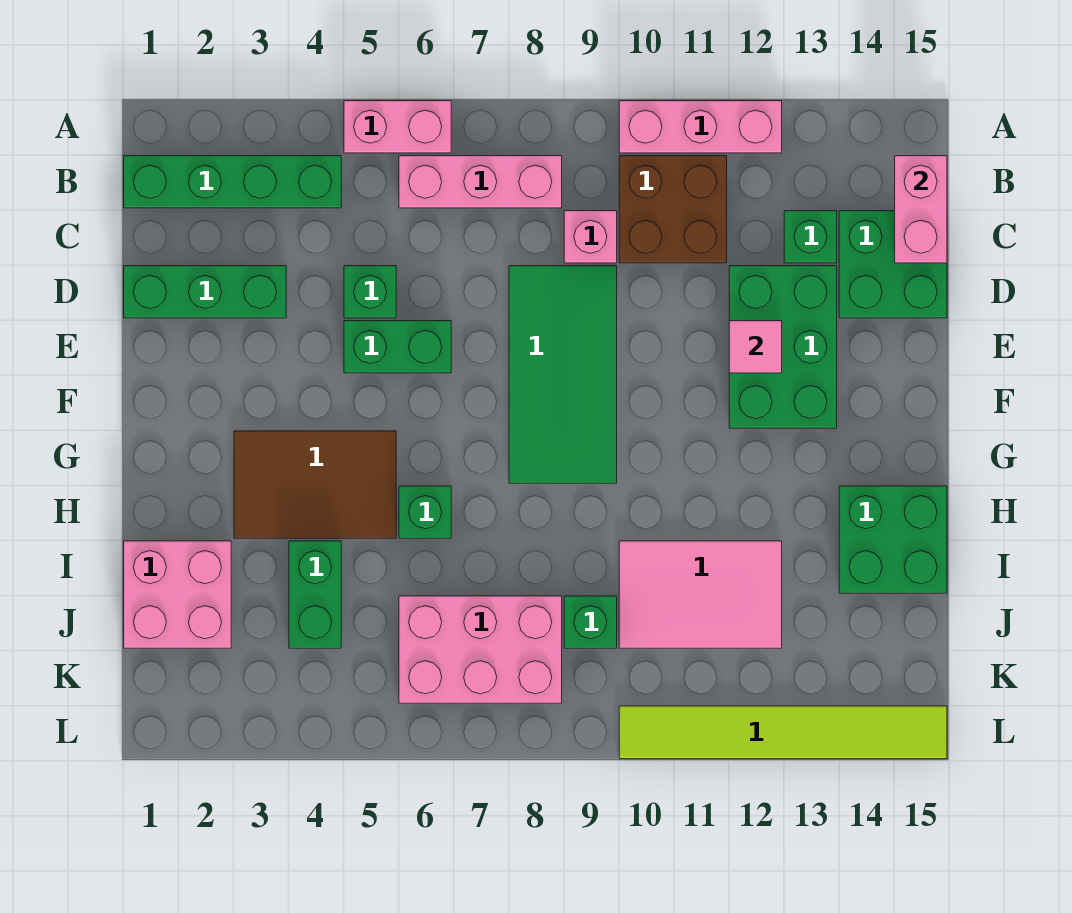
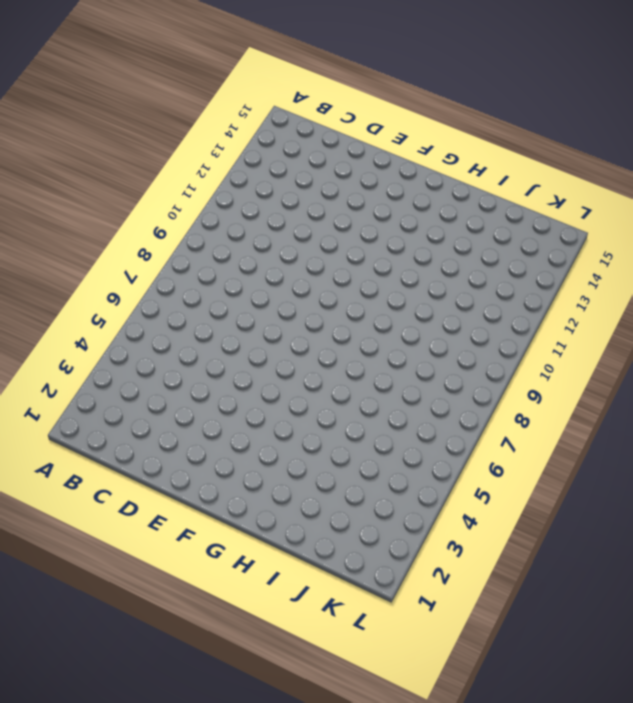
none -> pink brick A5:A6 level 1
none -> pink brick A10:A12 level 1
none -> green brick B1:B4 level 1

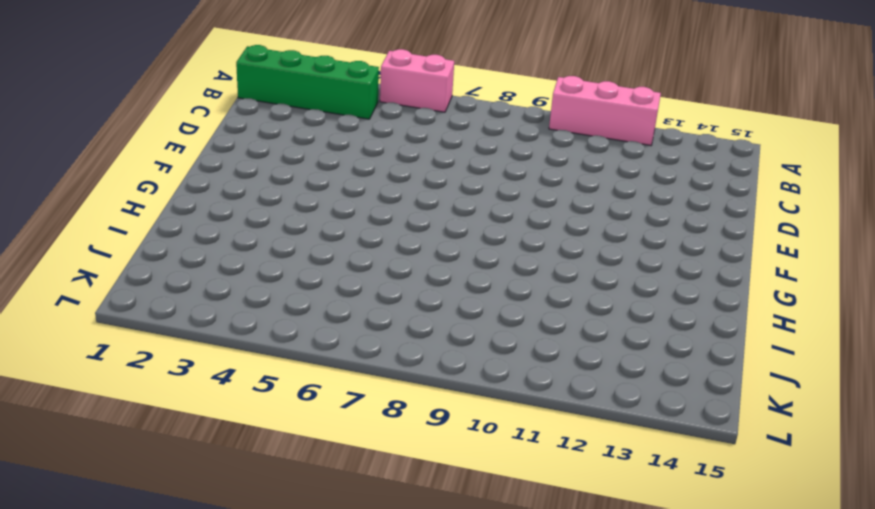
none -> pink brick B6:B8 level 1
none -> brown brick B10:C11 level 1
none -> pink brick C9 level 1

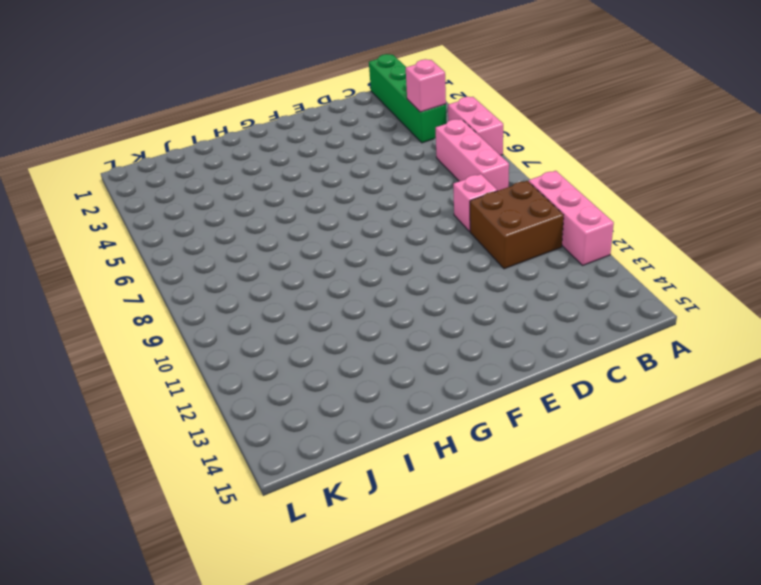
pink brick B4 level 2 -> none
none -> green brick C13 level 1
none -> green brick C14:D15 level 1
none -> green brick D1:D3 level 1

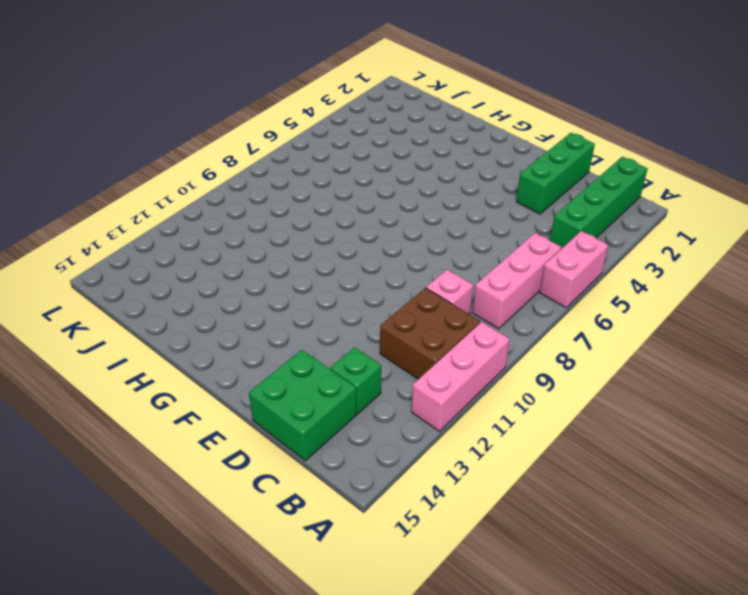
none -> green brick D5 level 1
none -> green tile D8:G9 level 1
none -> green brick D12:F13 level 1

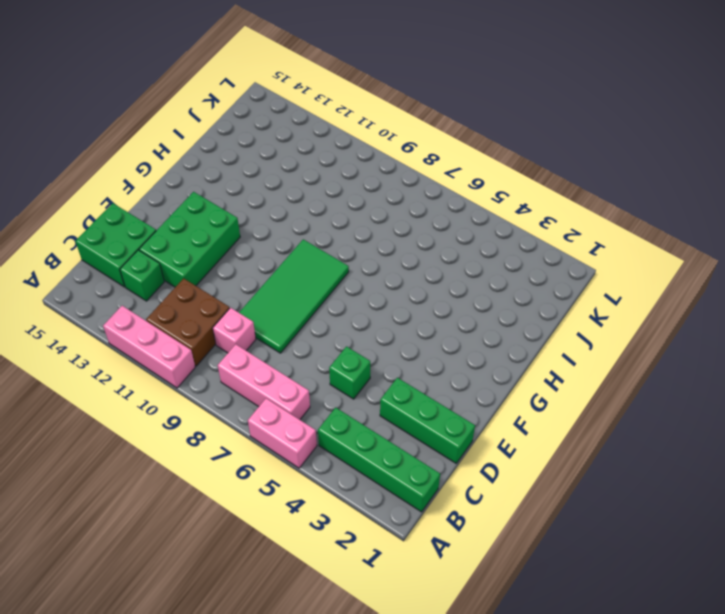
none -> green brick E5:E6 level 1
none -> brown tile G3:H5 level 1
none -> green brick H6 level 1

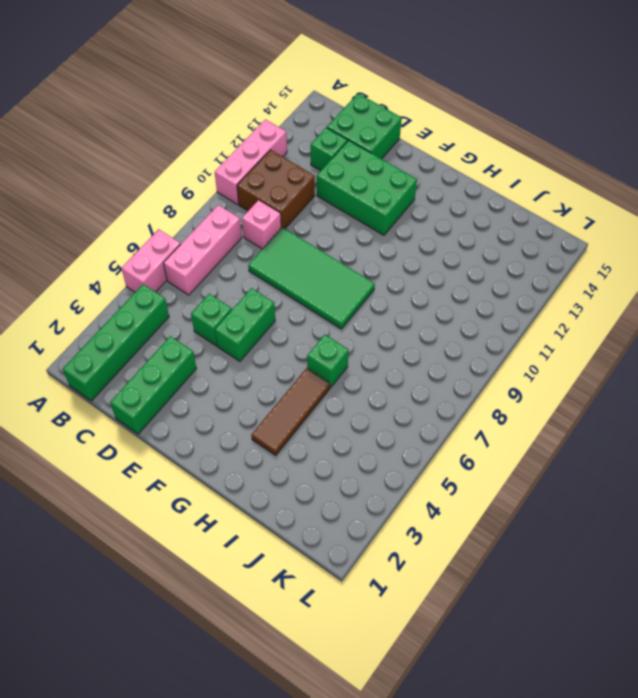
brown tile H3:H5 level 1 -> brown tile G3:H5 level 1
none -> green brick H14:I15 level 1
none -> pink brick I1:J2 level 1
none -> green brick I4:J4 level 1

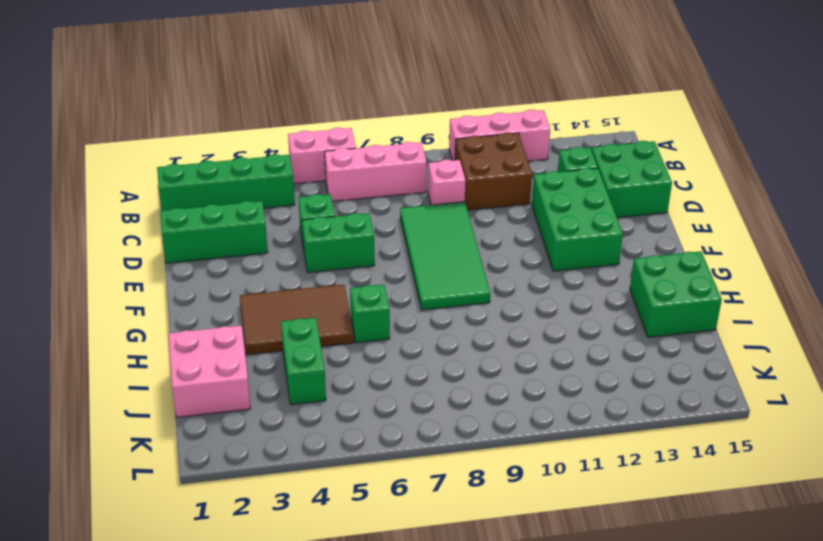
none -> pink tile I10:J12 level 1
none -> pink brick J6:K8 level 1
none -> green brick J9 level 1

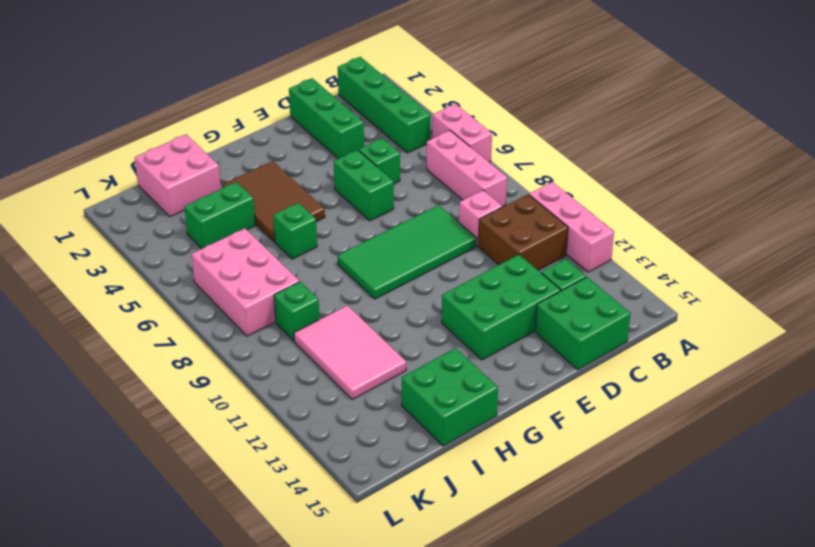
none -> lime tile L10:L15 level 1
none -> pink brick B15:C15 level 2
none -> pink tile E12 level 2

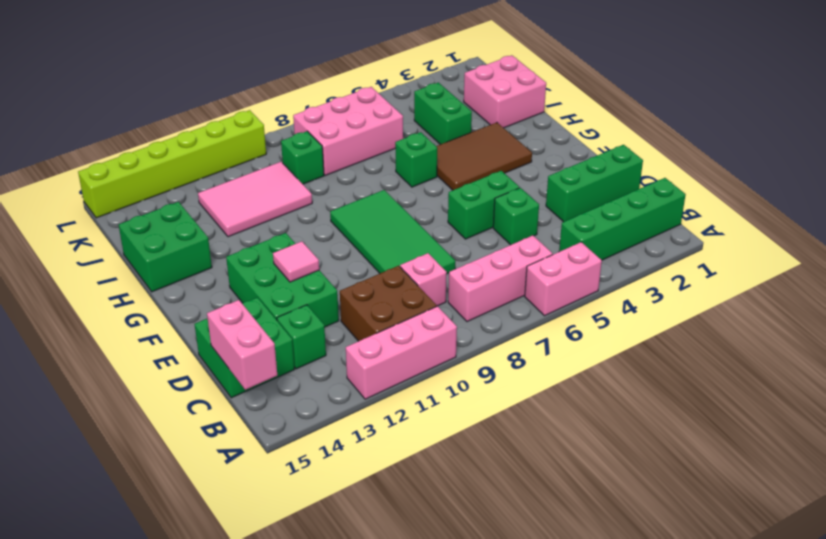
lime brick L10:L15 level 1 -> lime tile L10:L15 level 1

